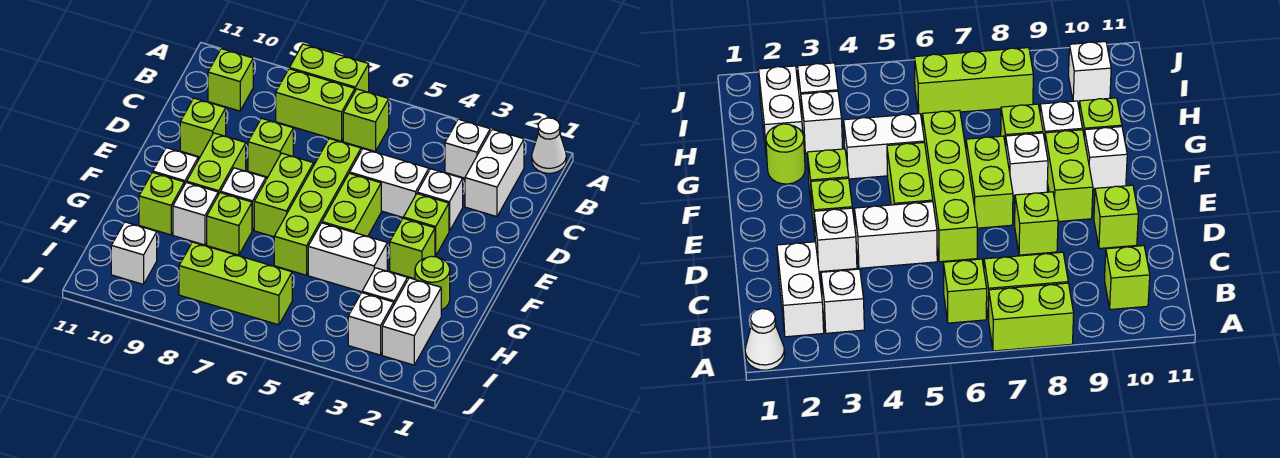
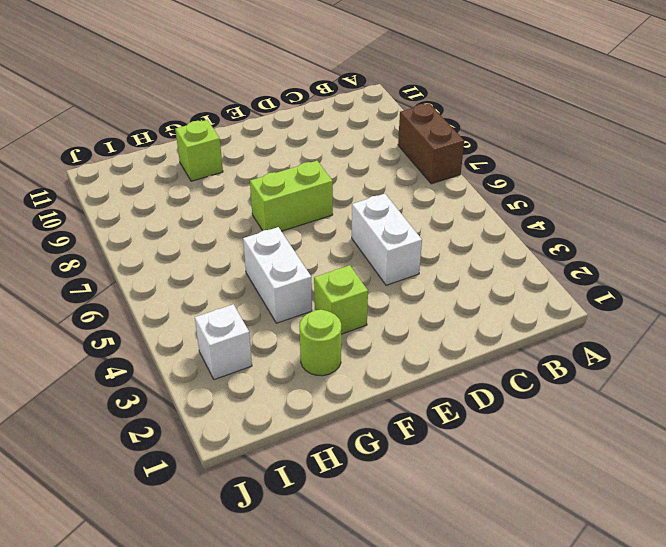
brown brick A7:A8 level 1 -> lime brick A7:A8 level 1
none -> white cone A1 level 1
none -> white brick B2:C2 level 1
none -> white brick B3 level 1

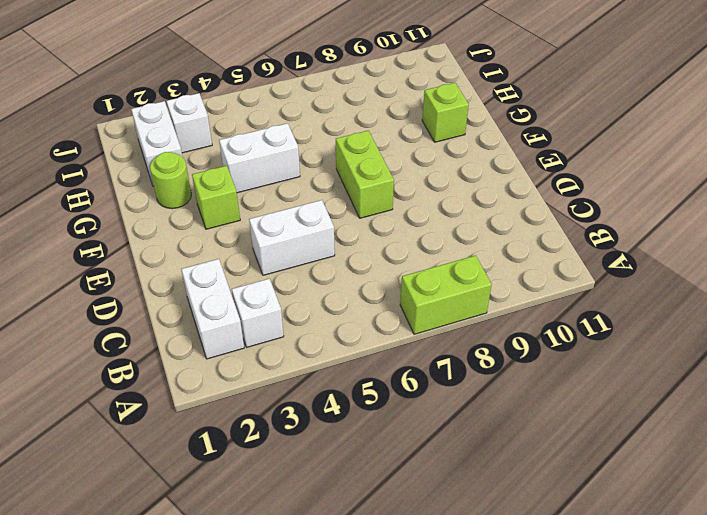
none -> white cone A1 level 1
none -> lime brick B6 level 1
none -> lime brick B7:B8 level 1

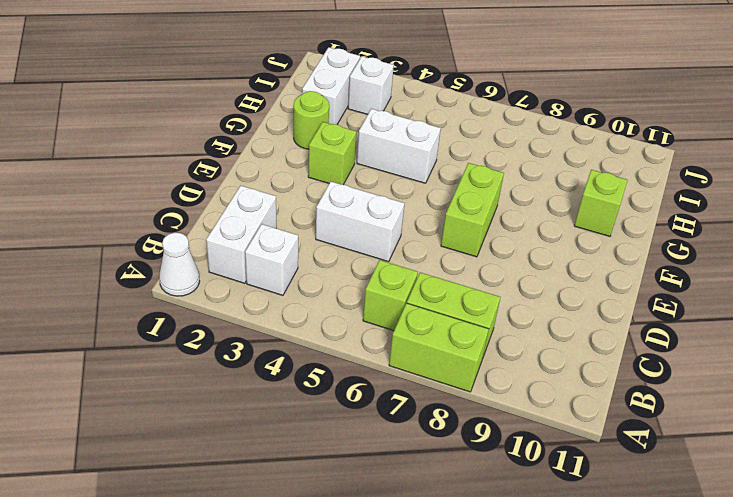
none -> lime brick B10 level 1
none -> white brick D3 level 1
none -> lime brick D6:G6 level 1

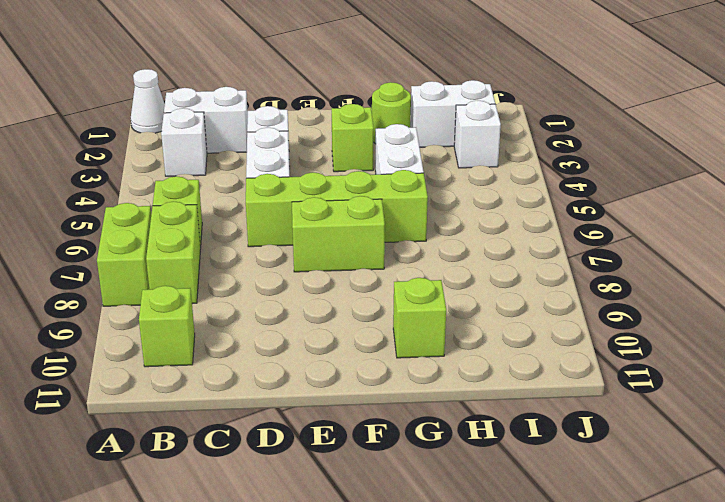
none -> lime brick D8 level 1
none -> lime brick D10 level 1
none -> lime brick E3 level 1

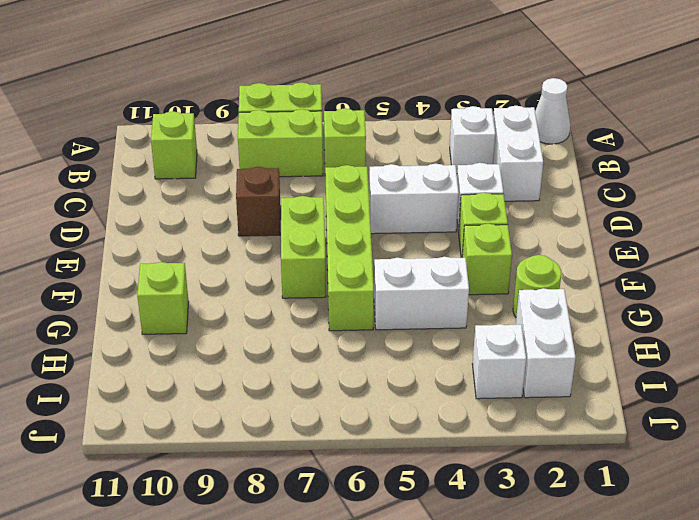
brown brick D8 level 1 -> lime brick D8 level 1
none -> lime brick D10 level 1
none -> lime brick E5:F5 level 1
none -> lime brick E9:F9 level 1

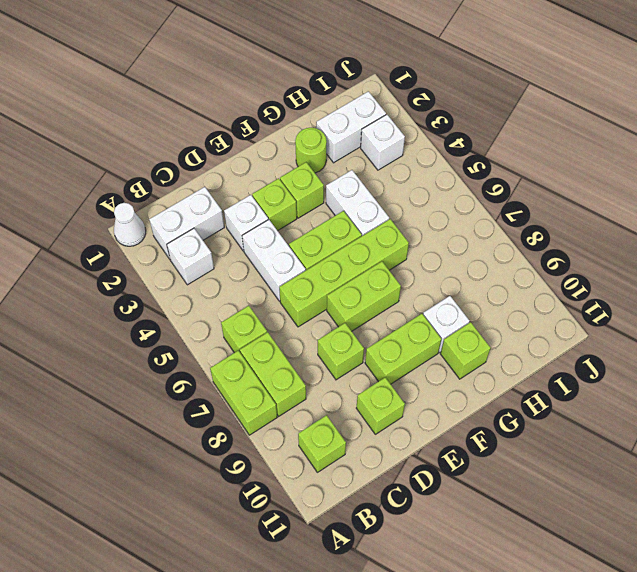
none -> white brick F8 level 1
none -> white brick F10 level 1
none -> lime brick G8 level 1

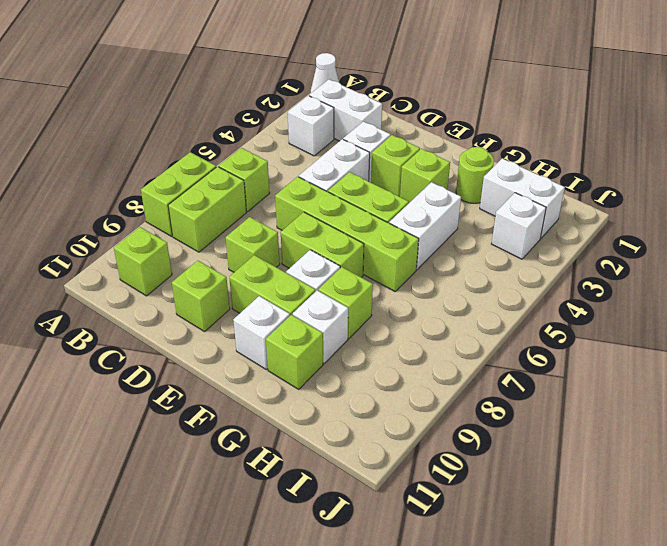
none -> white brick H3 level 1
none -> lime brick I6:I8 level 1
none -> white brick I10 level 1

